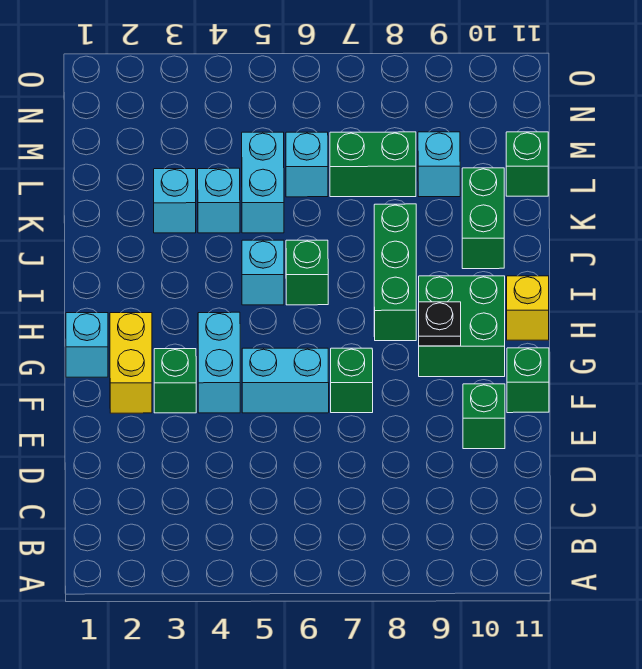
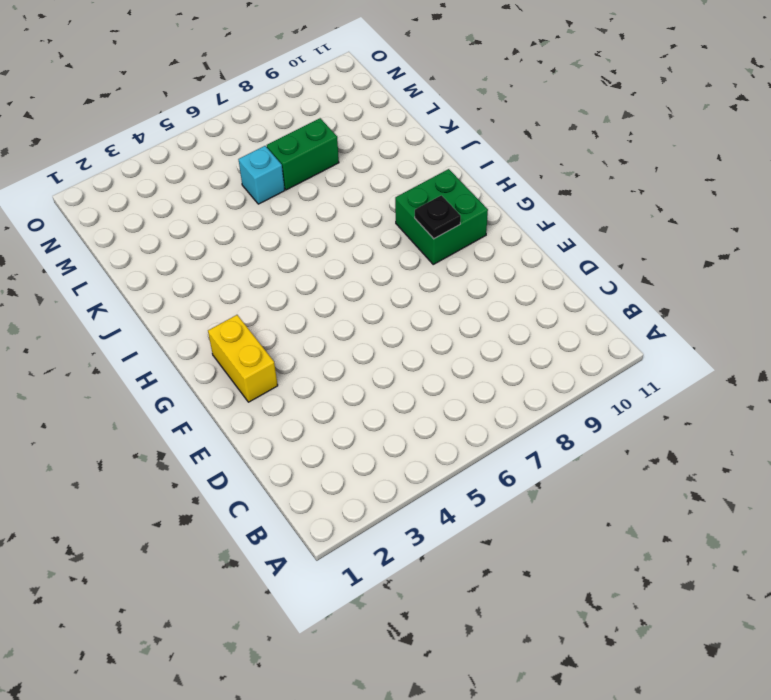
none -> green brick E10 level 1
none -> green brick F3 level 1
none -> cyan brick F4:G4 level 1

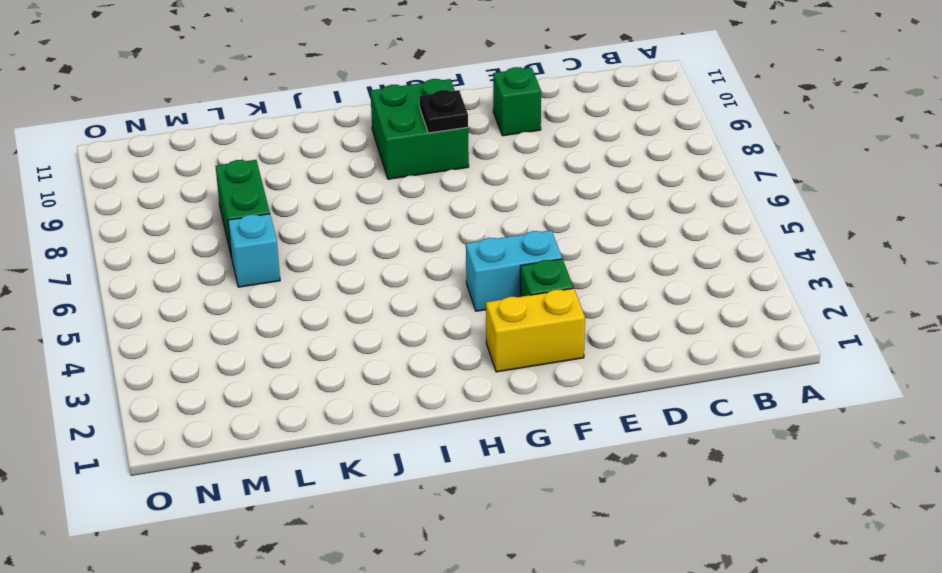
none -> cyan brick F5:F6 level 1
none -> green brick F7 level 1
none -> green brick F11 level 1

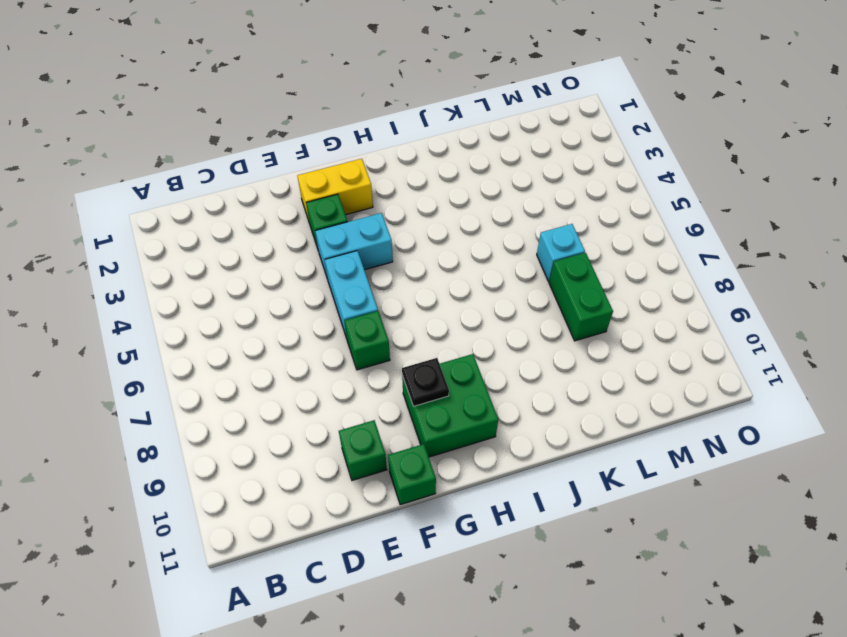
none -> cyan brick G1 level 1
none -> green brick H8:J8 level 1
none -> yellow brick H11 level 1

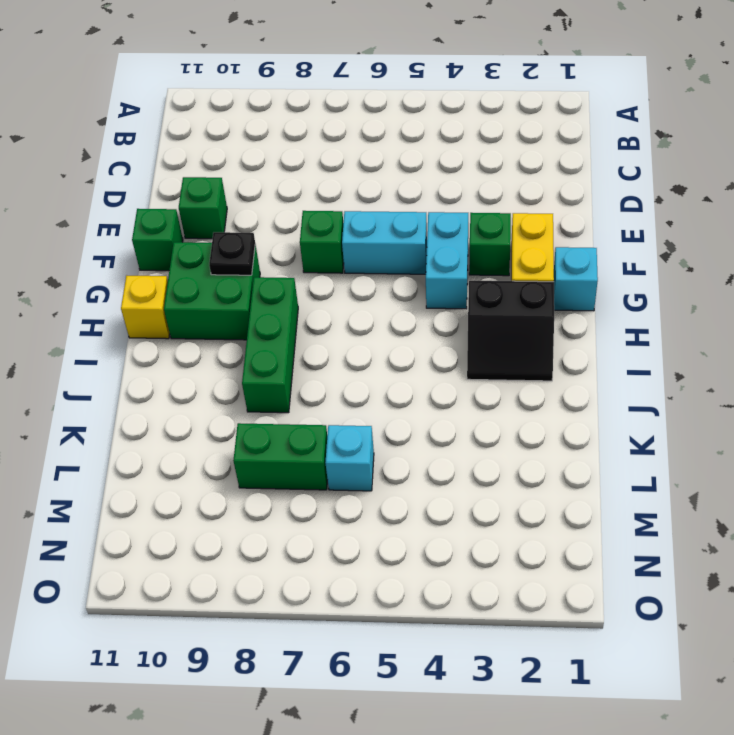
black slope H2:I3 level 1 top H -> none
none -> cyan brick I5 level 1
none -> green brick I6 level 1
none -> green brick J10:K10 level 1

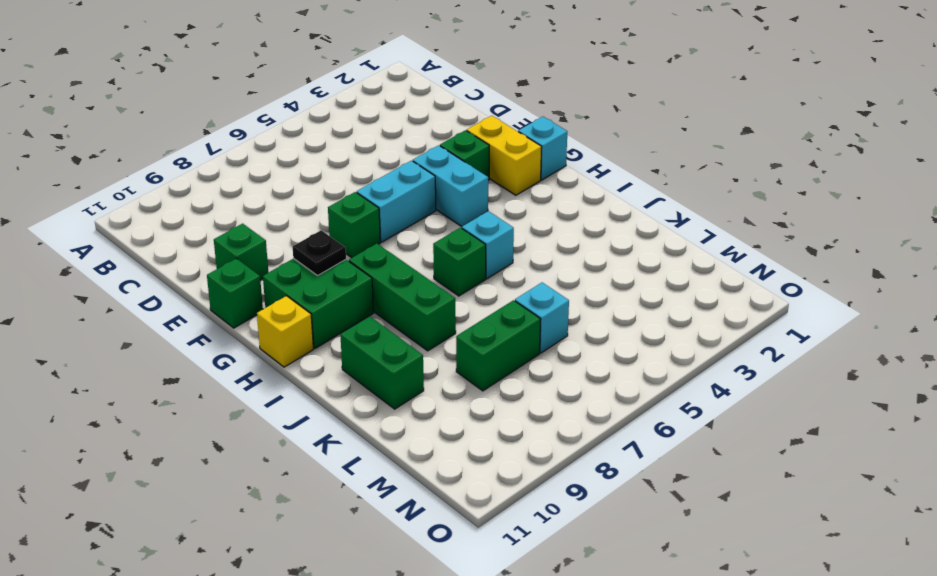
none -> cyan brick K3 level 1
none -> cyan brick K4 level 1
none -> cyan brick K5:L5 level 1

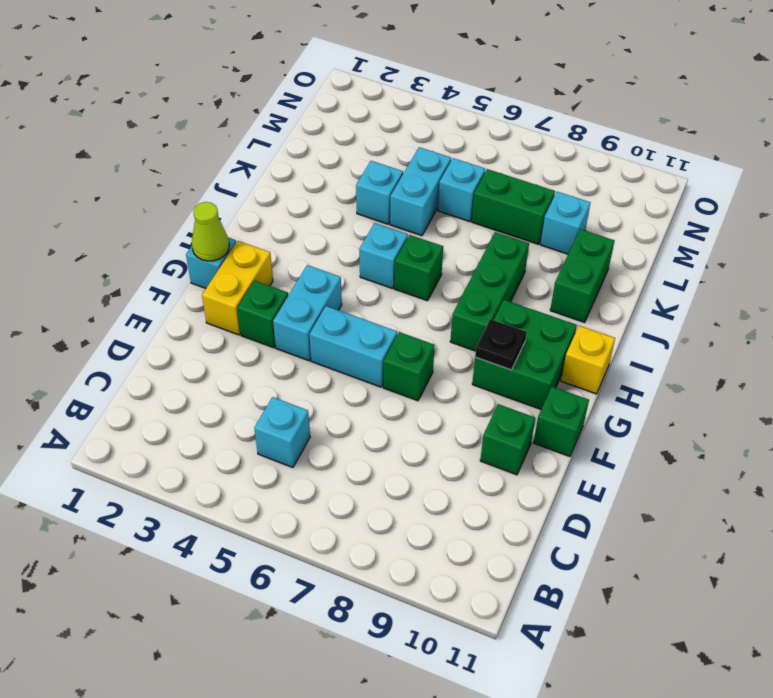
cyan brick C5 level 1 -> cyan brick K3 level 1
lime cone G1 level 2 -> none
none -> green brick L11 level 1

